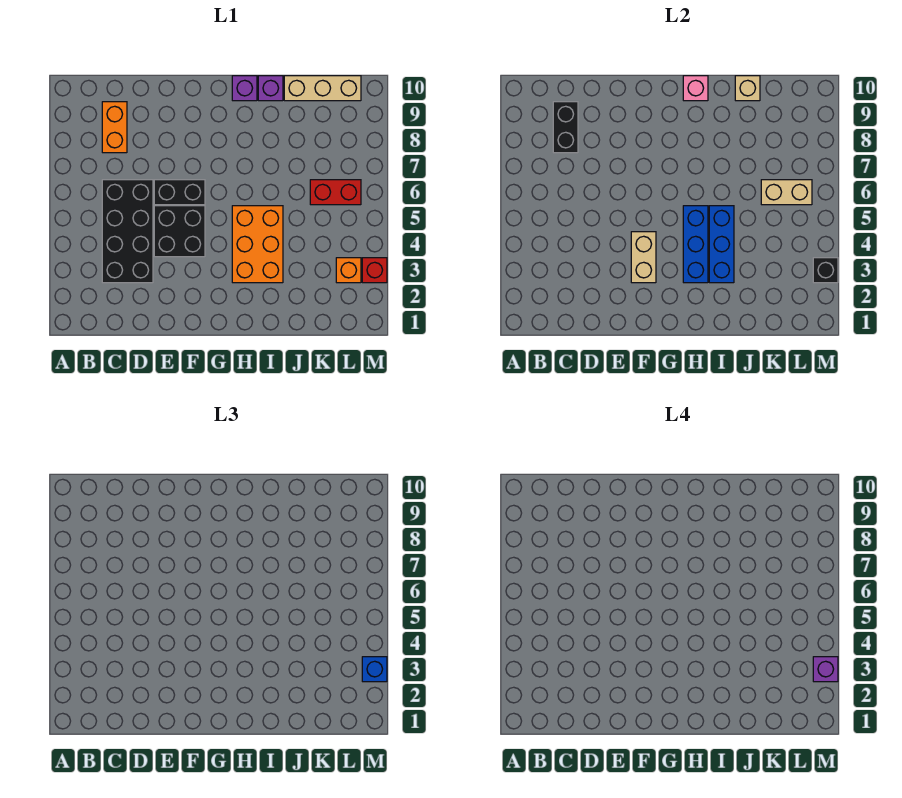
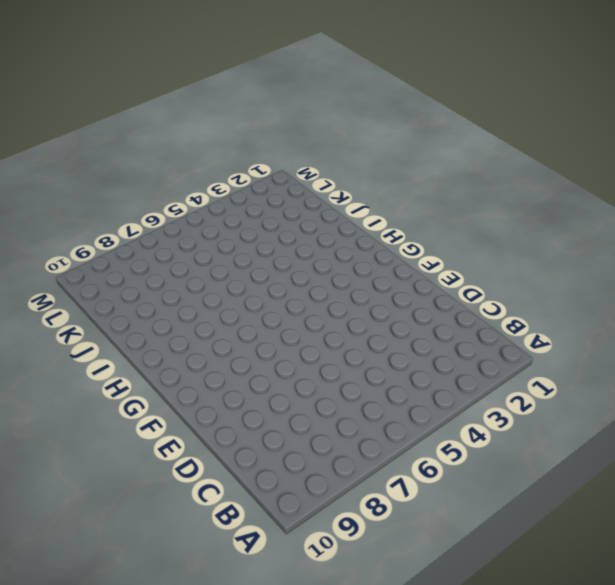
none -> black brick C3:D6 level 1
none -> orange brick C8:C9 level 1
none -> black brick E4:F5 level 1

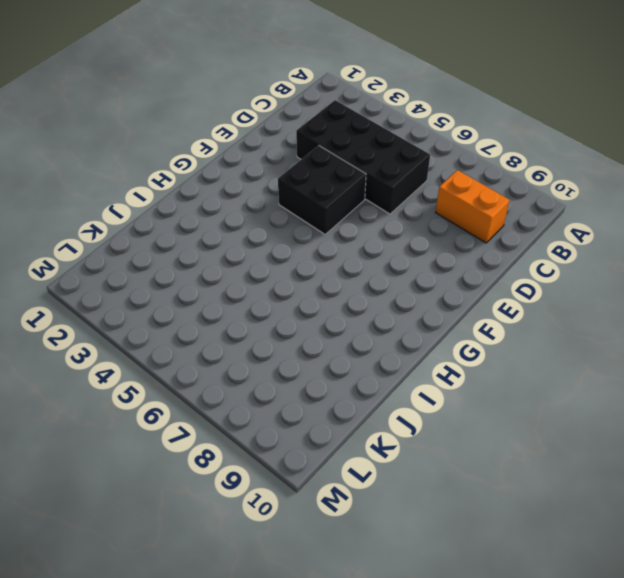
none -> black brick E6:F6 level 1
none -> orange brick H3:I5 level 1
none -> purple brick H10 level 1

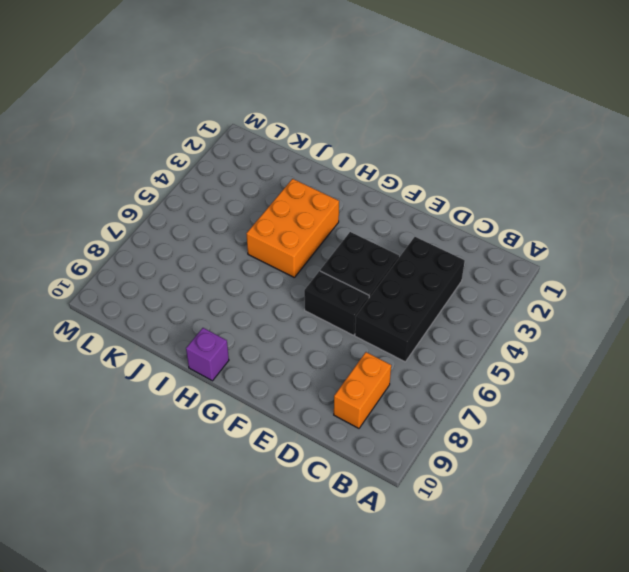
none -> purple brick I10 level 1
none -> tan brick J10:L10 level 1
none -> red brick K6:L6 level 1

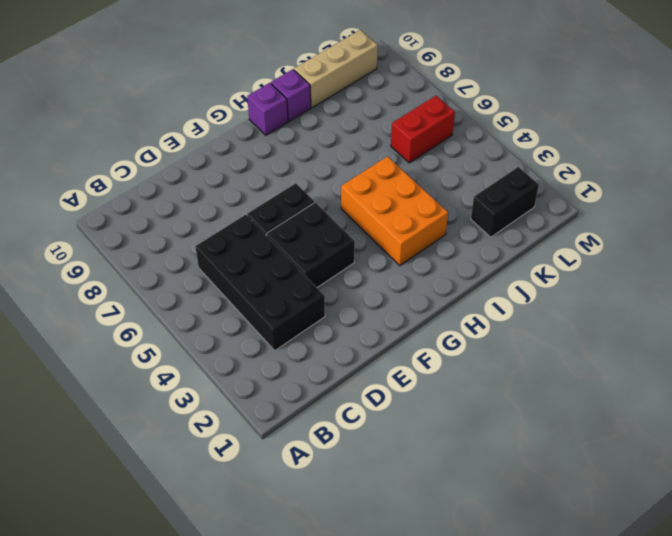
black brick K2:L2 level 1 -> black brick C8:C9 level 2
none -> orange brick C8:C9 level 1
none -> orange brick L3 level 1
none -> red brick M3 level 1

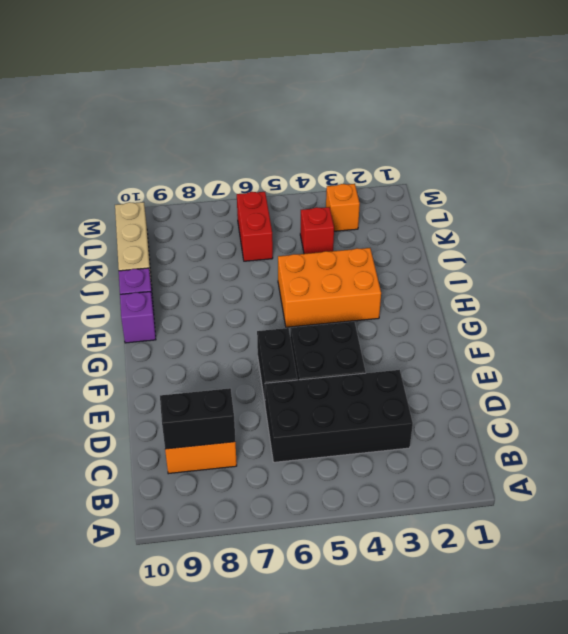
red brick K4 level 1 -> red brick M3 level 1
none -> tan brick F3:F4 level 2
none -> blue brick H3:H5 level 2
none -> pink brick H10 level 2

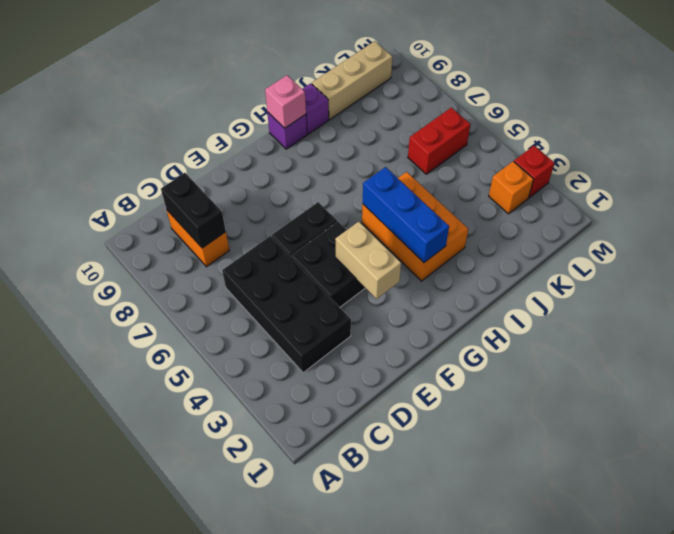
none -> blue brick I3:I5 level 2
none -> tan brick J10 level 2
none -> tan brick K6:L6 level 2

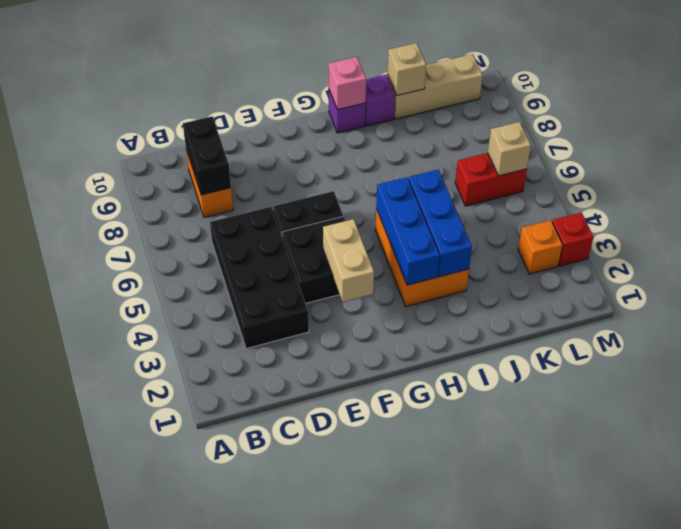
tan brick L6 level 2 -> tan brick K6:L6 level 2
none -> black brick M3 level 2
none -> blue brick M3 level 3
none -> purple brick M3 level 4

